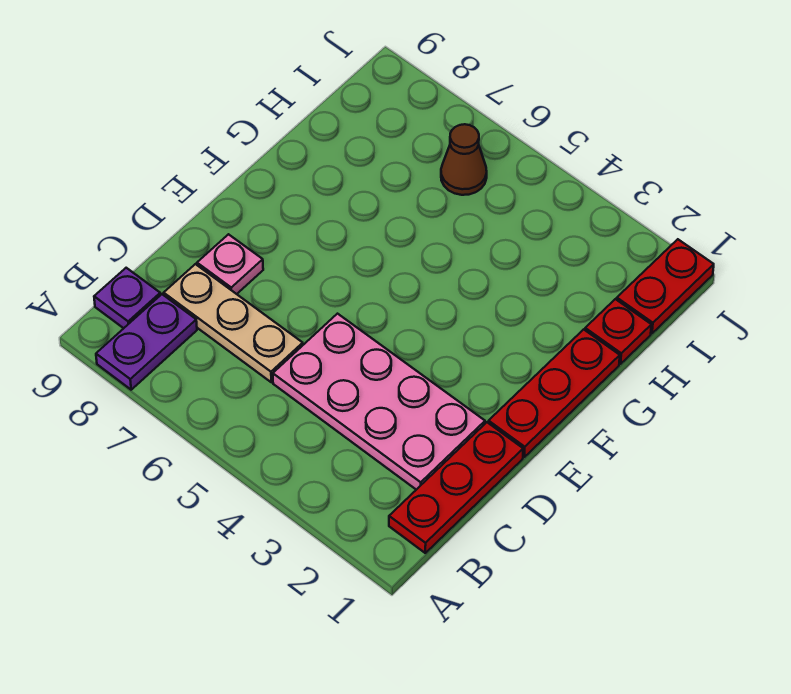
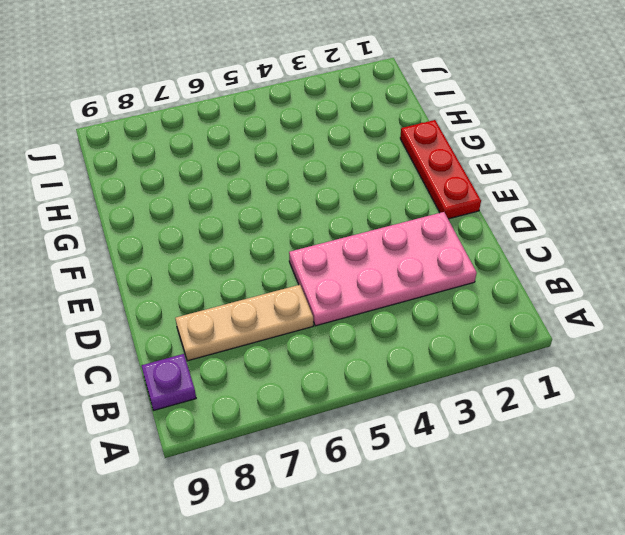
none -> purple plate A8:B8 level 1
none -> red plate B1:D1 level 1

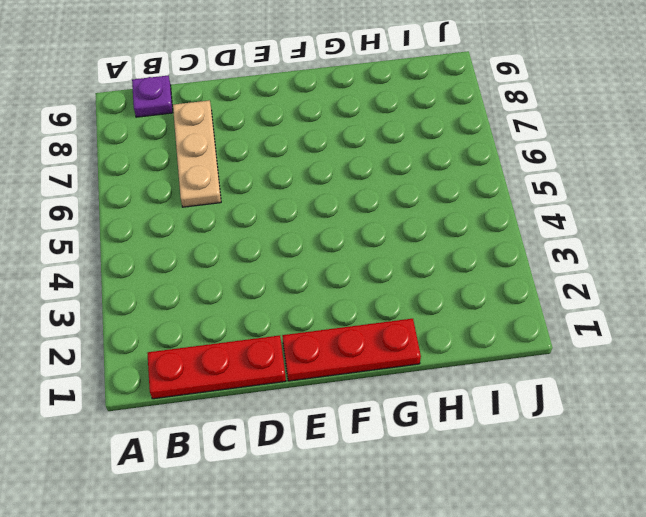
none -> purple plate A8:B8 level 1
none -> pink plate C2:D5 level 1

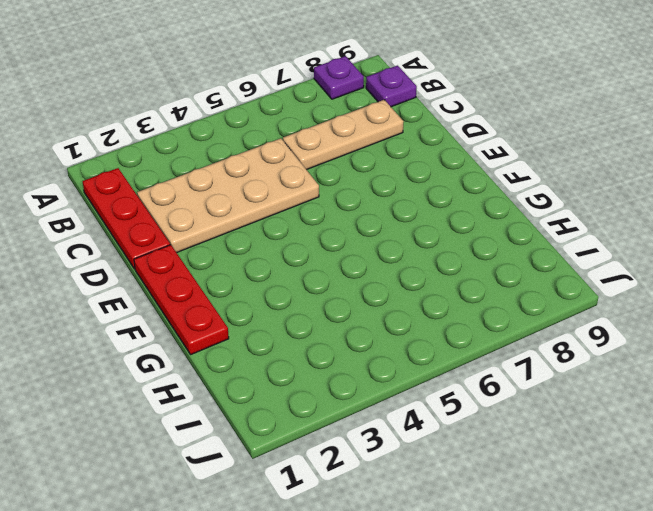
purple plate A8 level 1 -> purple plate A8:B8 level 1
tan plate C2:D5 level 1 -> pink plate C2:D5 level 1
none -> pink plate D8 level 1
none -> red plate H1 level 1

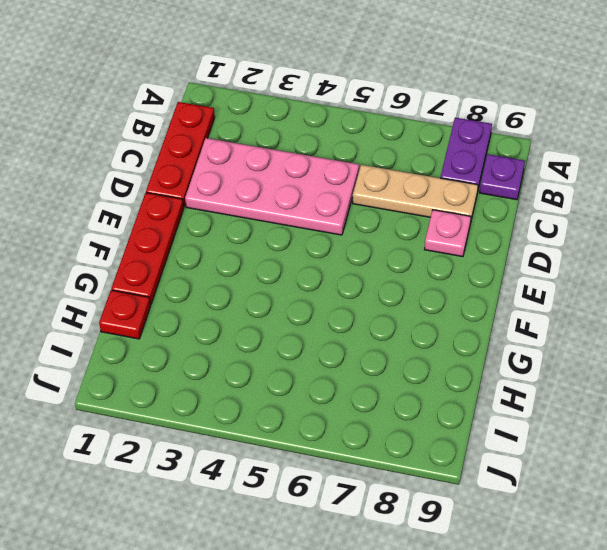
none -> red plate I1:J1 level 1
none -> brown cone I6 level 1

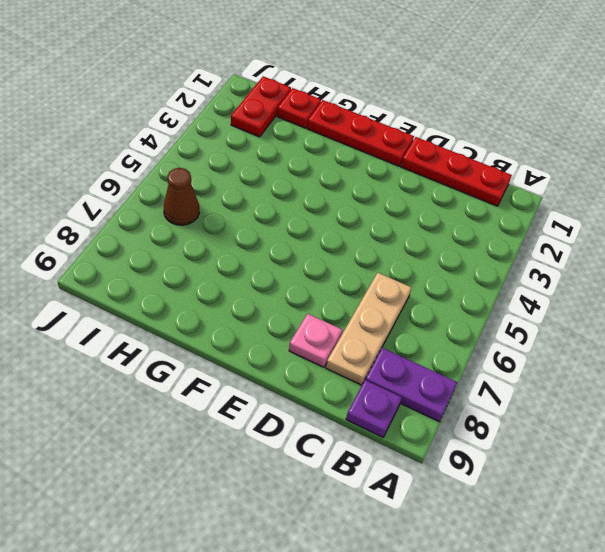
red plate I1:I2 level 1 -> red plate I1:J1 level 1
none -> pink plate C2:D5 level 1

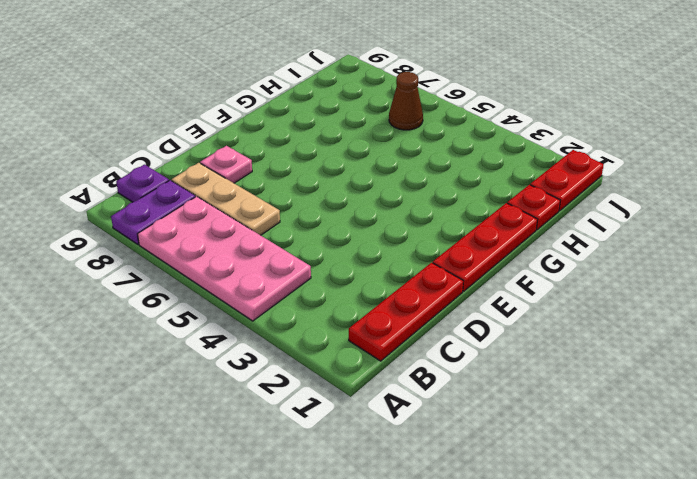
pink plate A4:B7 level 1 -> pink plate C2:D5 level 1

